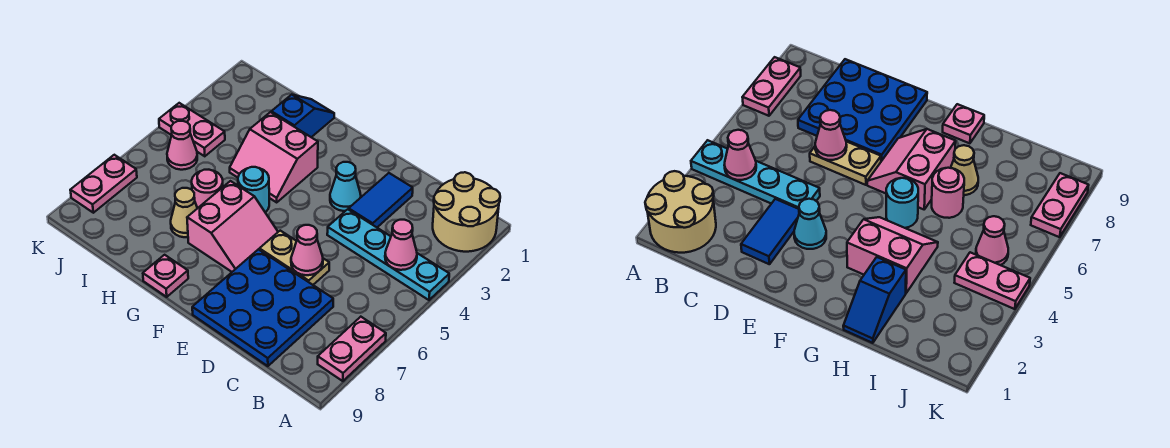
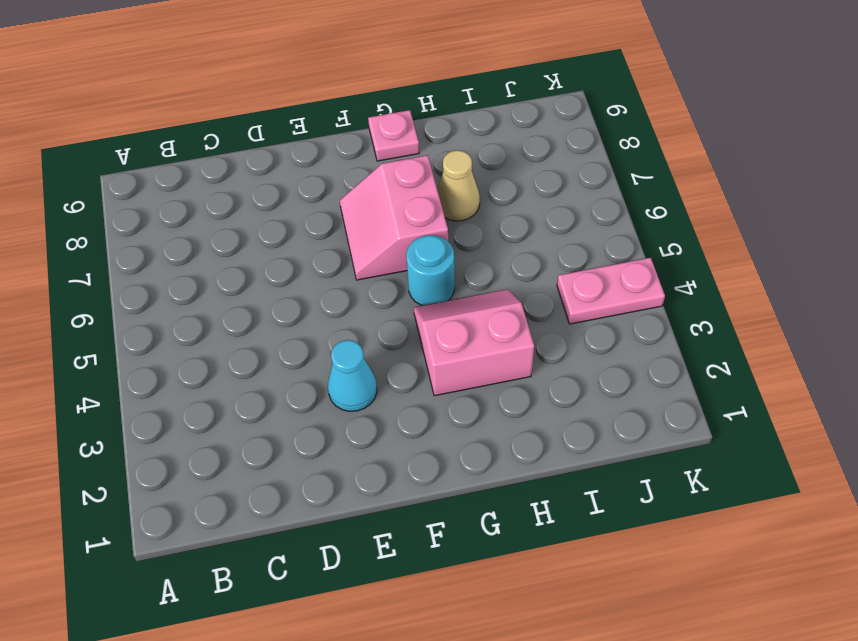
none -> tan round brick A1:B2 level 1
none -> cyan plate A4:D4 level 1
none -> pink plate A7:A8 level 1

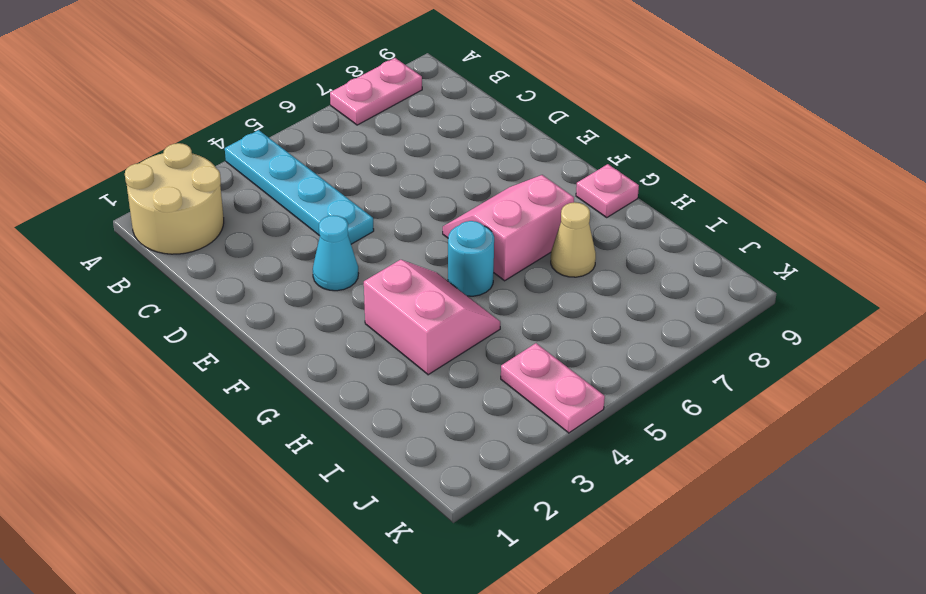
none -> blue plate C7:E9 level 1
none -> blue tile D2:D3 level 1
none -> tan plate D6:E6 level 1

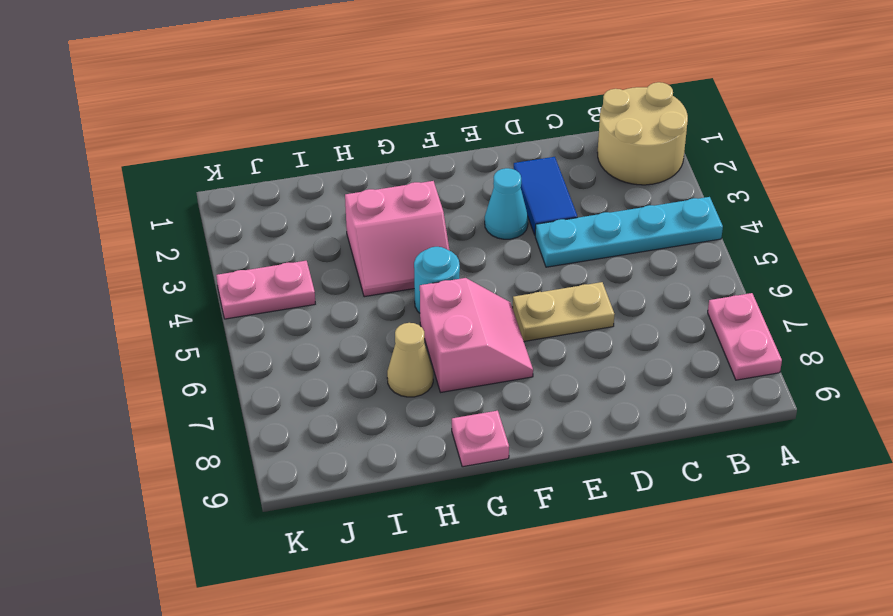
none -> blue plate C7:E9 level 1
none -> blue slope H1:H2 level 1 top 2
none -> pink round brick H6 level 1

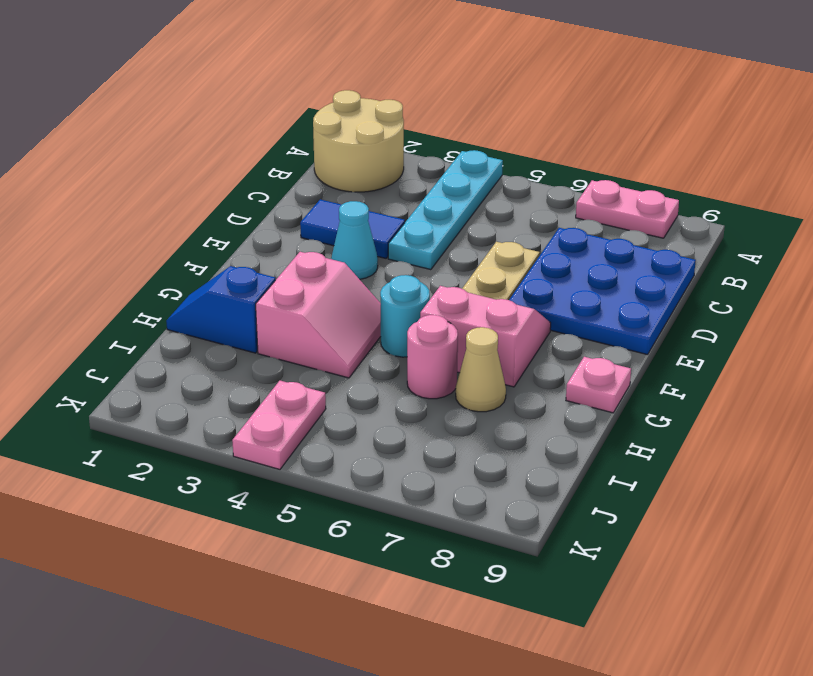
none -> pink cone J5 level 1
none -> pink plate K7:K8 level 1
none -> pink cone B4 level 2

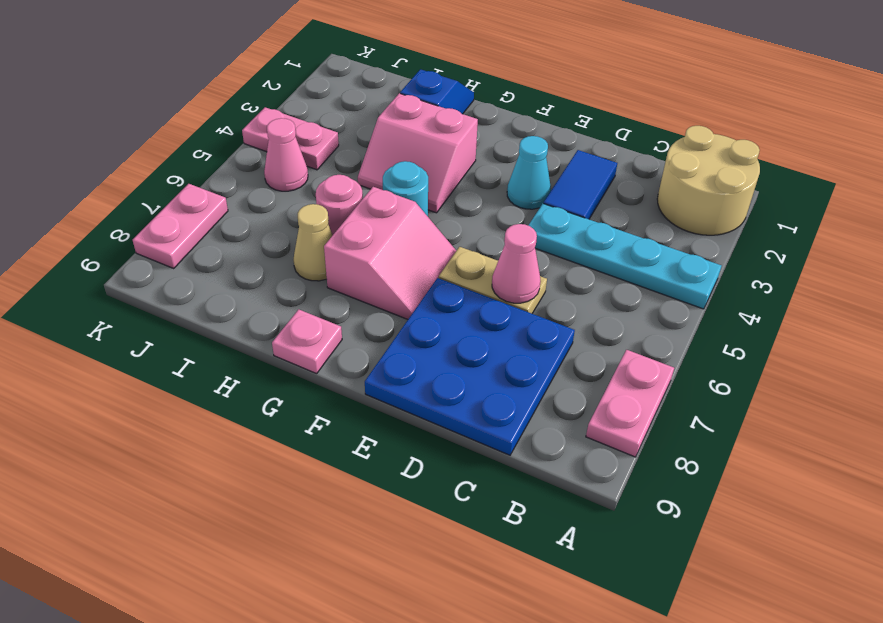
none -> pink cone B4 level 2

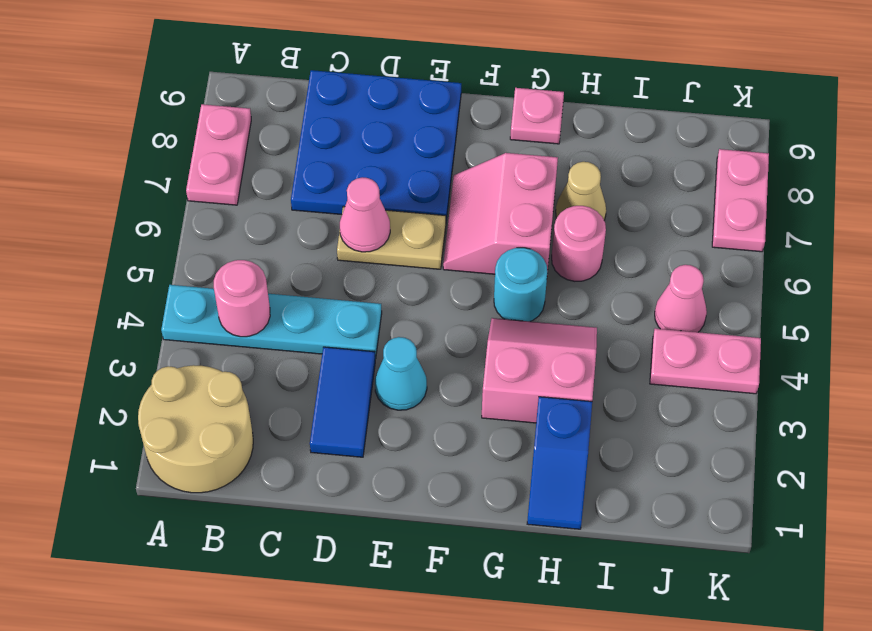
pink round brick B4 level 2 -> pink cone B4 level 2

